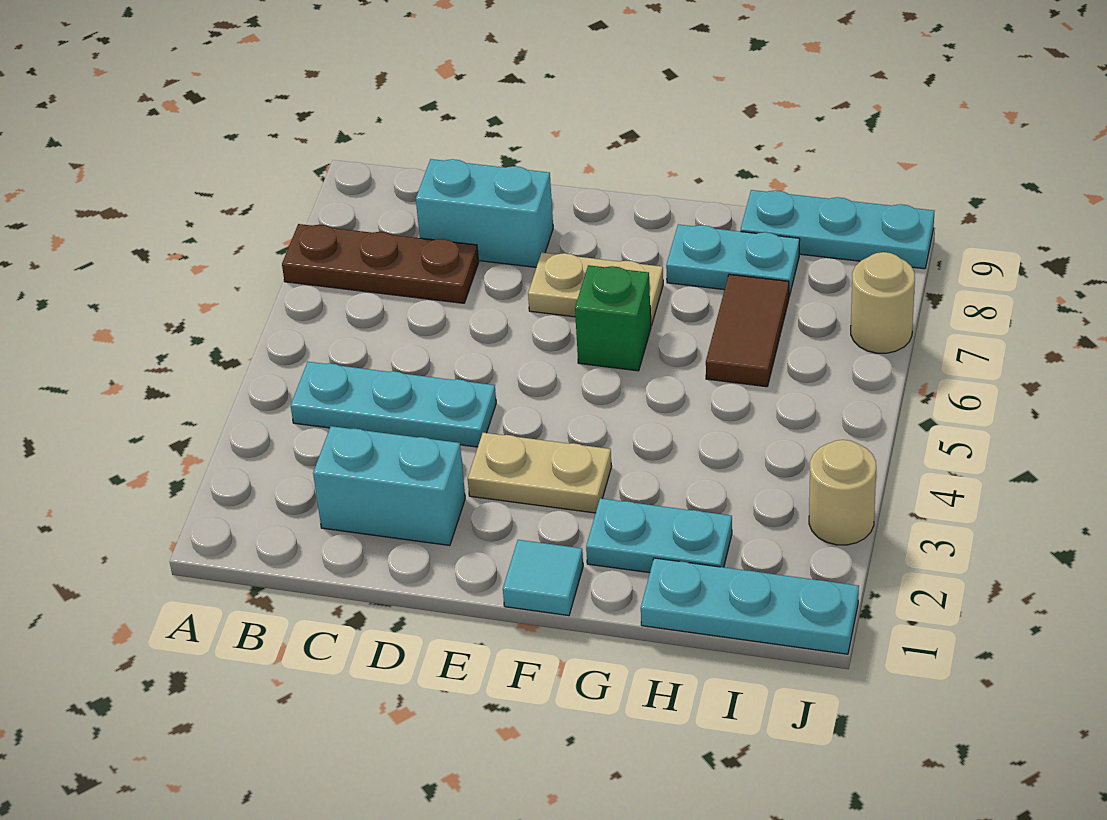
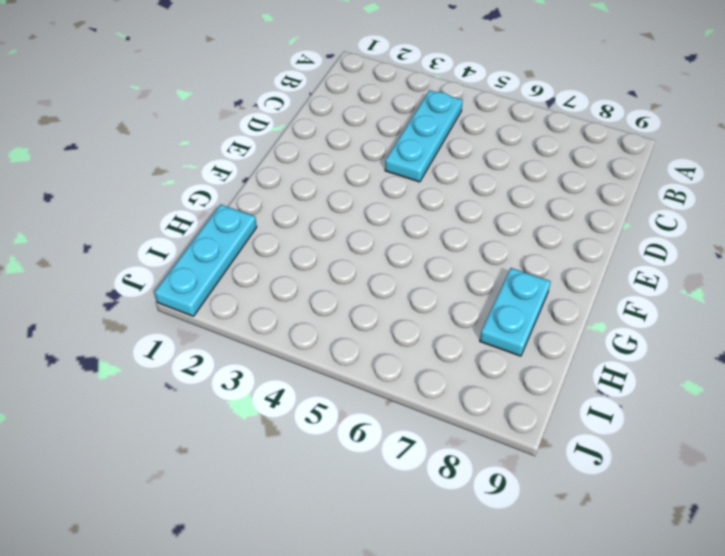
none -> brown plate A7:C7 level 1
none -> cyan brick C2:D2 level 1
none -> cyan brick C8:D8 level 1

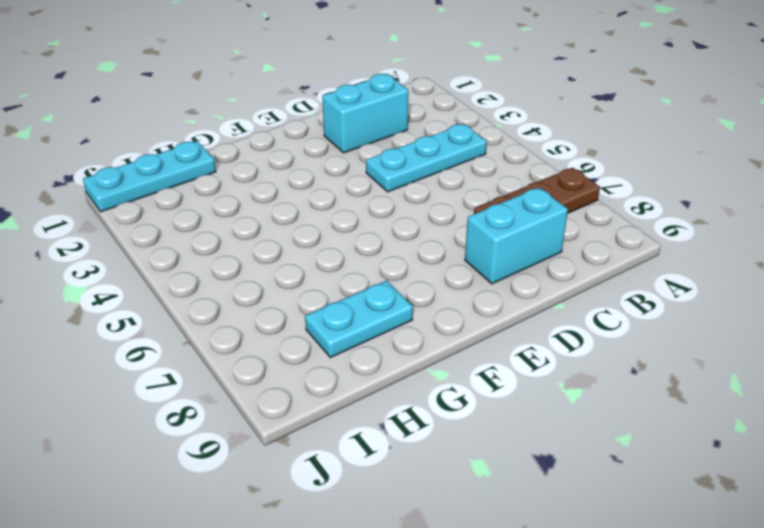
none -> tan plate E3:F3 level 1
none -> tan plate E7:F7 level 1
none -> cyan tile F1 level 1

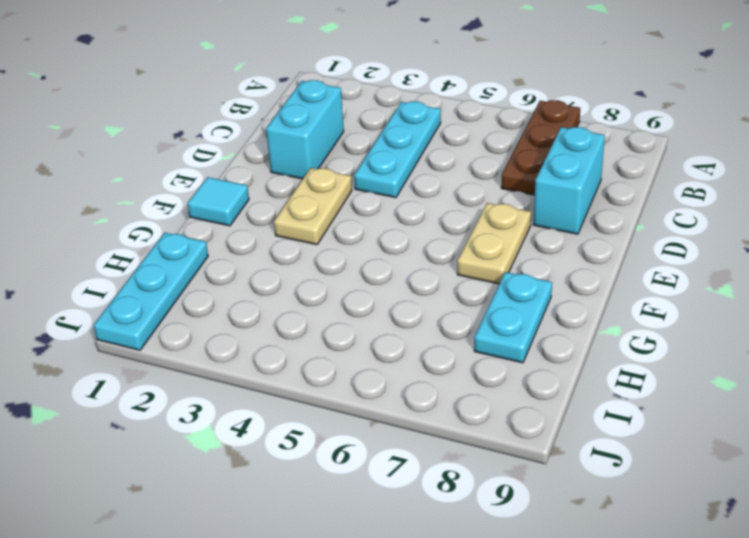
none -> green brick F6 level 1
none -> cyan plate G2:H2 level 1
none -> brown tile H6:H7 level 1

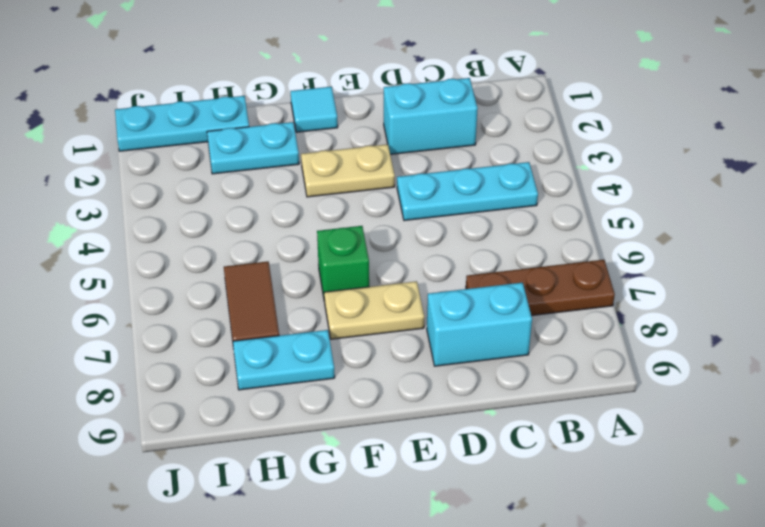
none -> cyan plate H9:J9 level 1
none -> tan round brick J3 level 1
none -> tan round brick J7 level 1

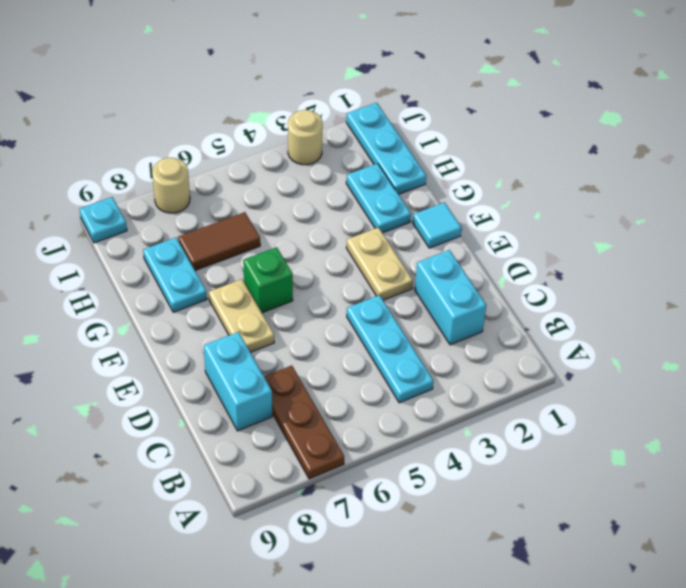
cyan plate J9 level 1 -> cyan plate H9:J9 level 1

